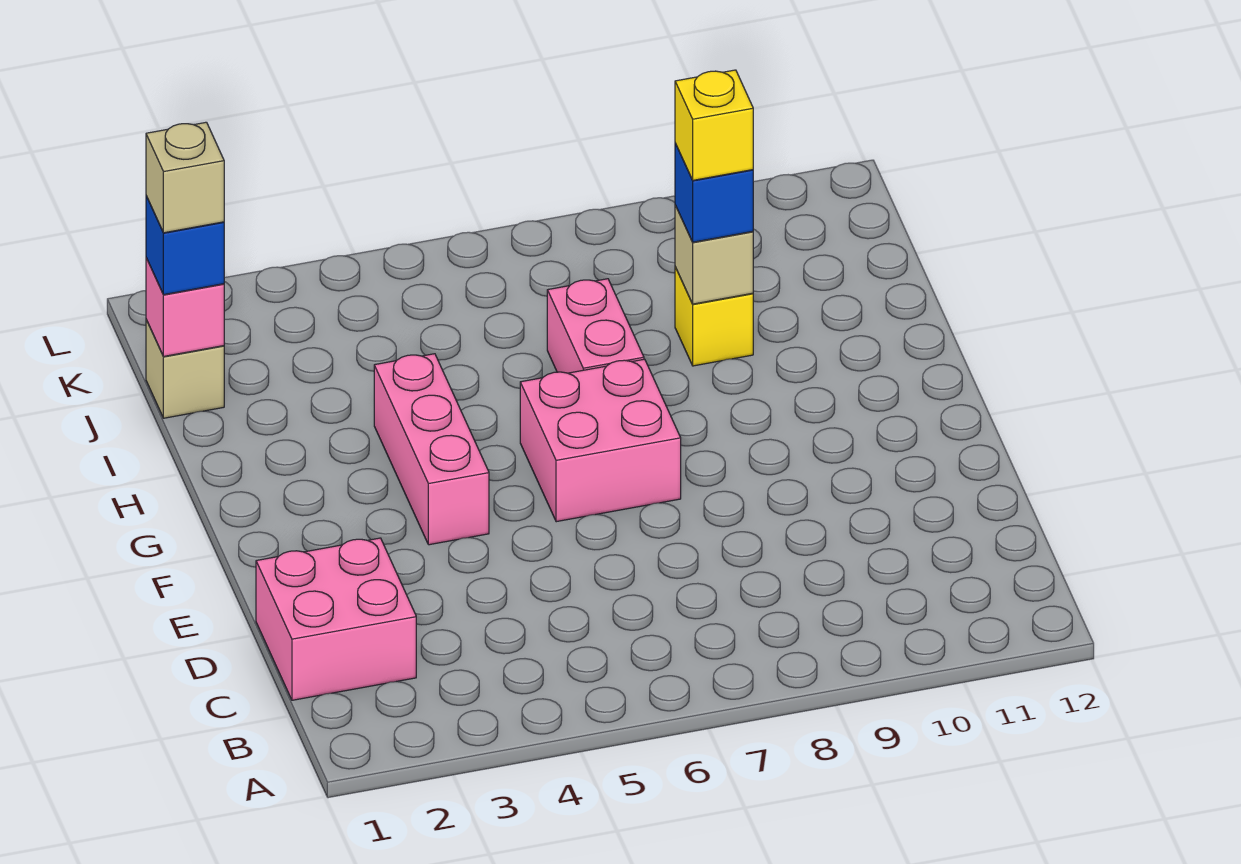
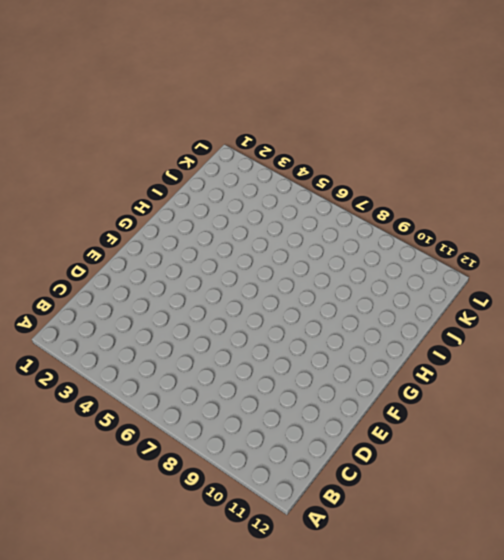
none -> pink brick C1:D2 level 1
none -> pink brick F4:H4 level 1
none -> pink brick F6:G7 level 1

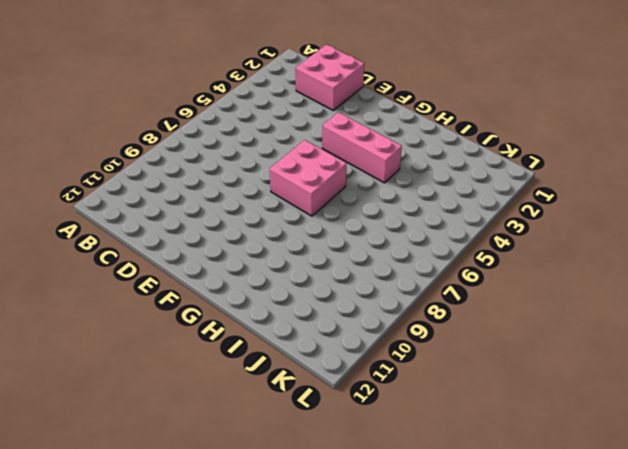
none -> pink brick H7:I7 level 1
none -> yellow brick I9 level 1
none -> tan brick J1 level 1

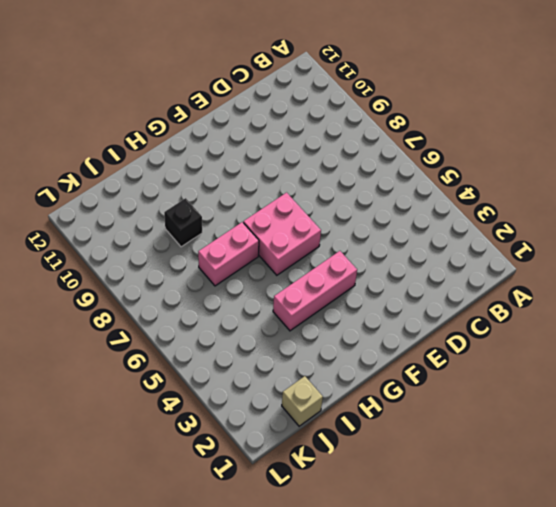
black brick I9 level 1 -> yellow brick I9 level 1
none -> pink brick C1:D2 level 1
none -> tan brick I9 level 2
none -> pink brick J1 level 2

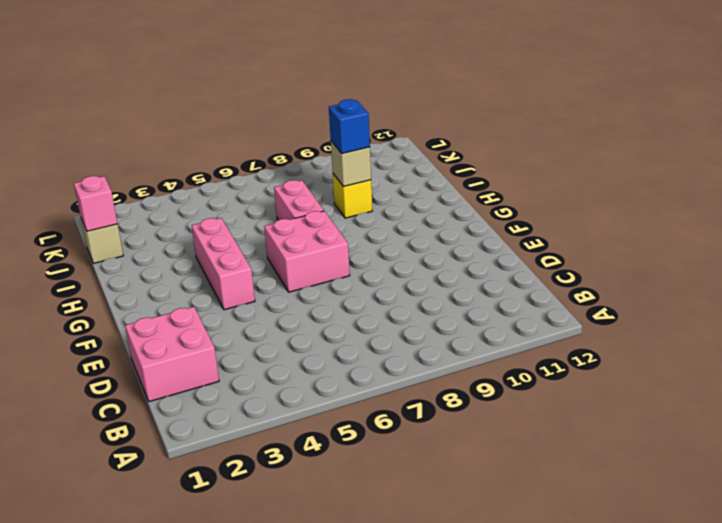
none -> blue brick J1 level 3
none -> yellow brick I9 level 4
none -> tan brick J1 level 4

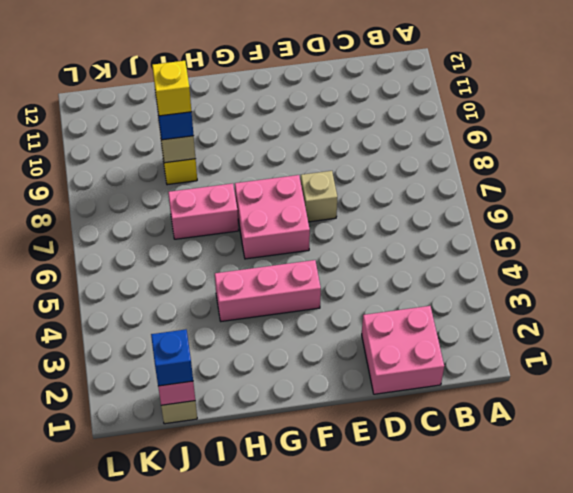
tan brick E7 level 1 -> tan brick J1 level 4

